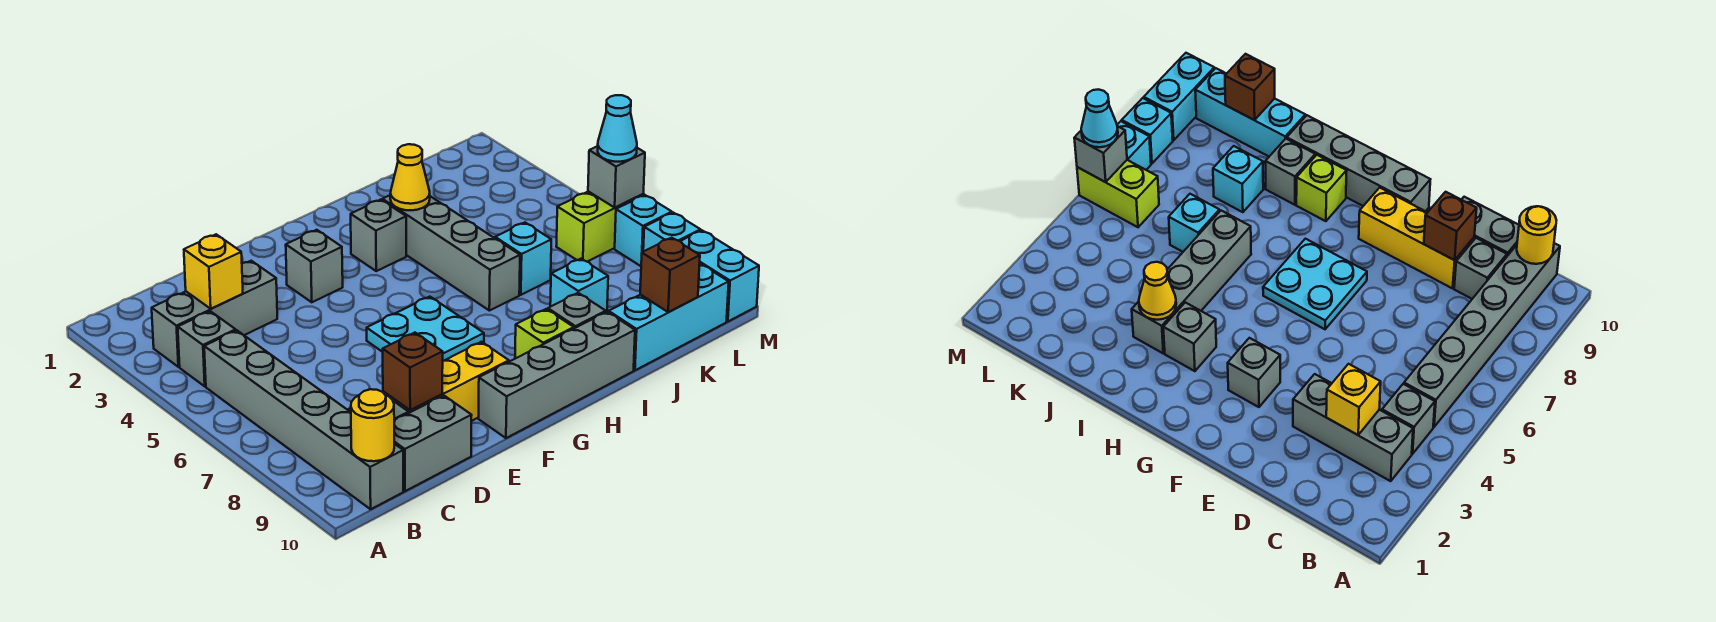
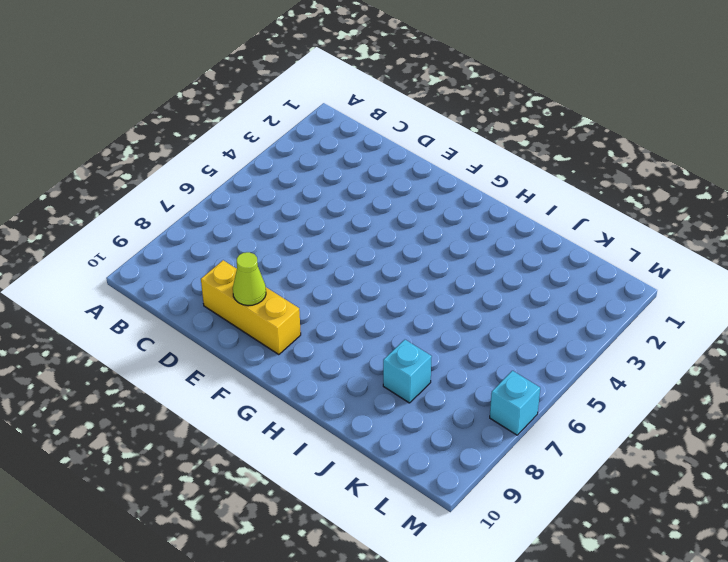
lime cone E9 level 2 -> none
none -> grey brick B3:D3 level 1
none -> grey brick B4 level 1
none -> grey brick B5:B10 level 1

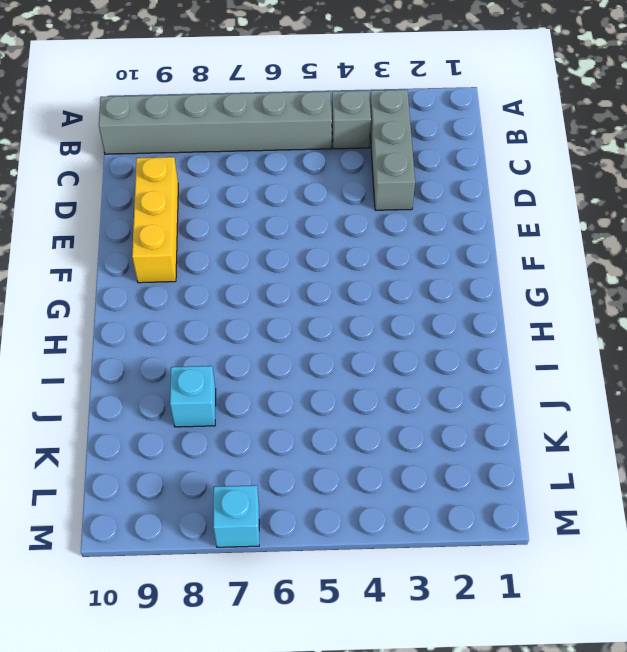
none -> grey brick C9 level 1
none -> grey brick C10:D10 level 1
none -> grey brick F3 level 1

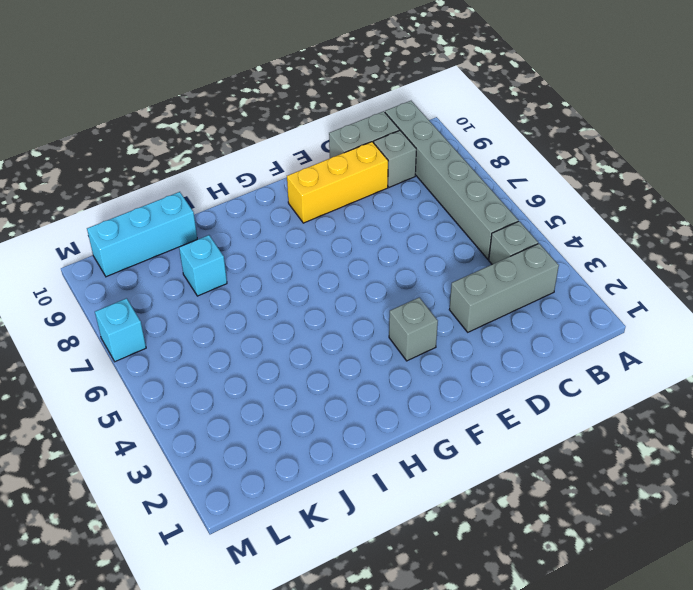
none -> cyan plate F6:G7 level 1
none -> grey brick F10:I10 level 1
none -> grey brick H3 level 1

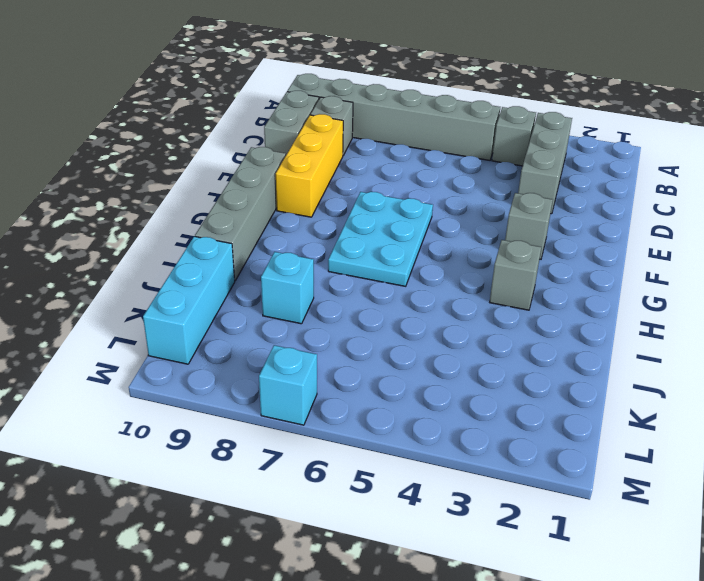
cyan plate F6:H7 level 1 -> cyan plate F6:G7 level 1
none -> lime brick H9 level 1
none -> grey brick I3:I6 level 1
none -> grey brick I9 level 1

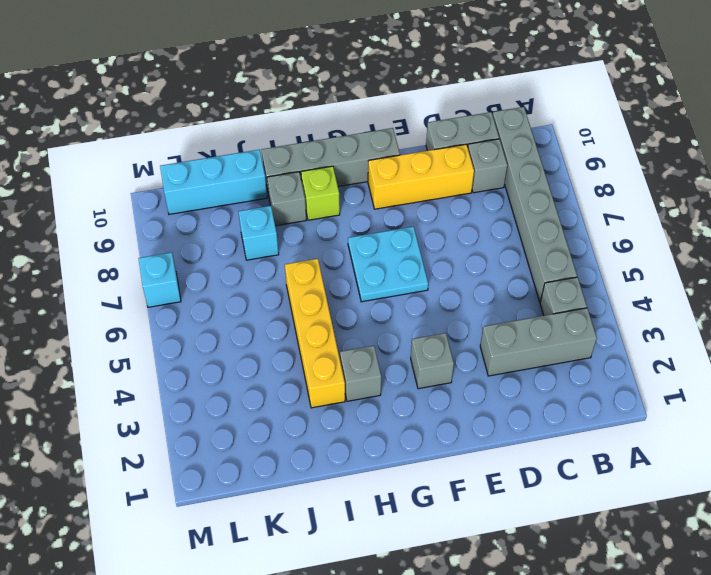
yellow brick I3:I6 level 1 -> grey brick I3:I6 level 1
none -> cyan brick J6 level 1
none -> lime brick L6:M6 level 1
none -> cyan brick M8 level 1

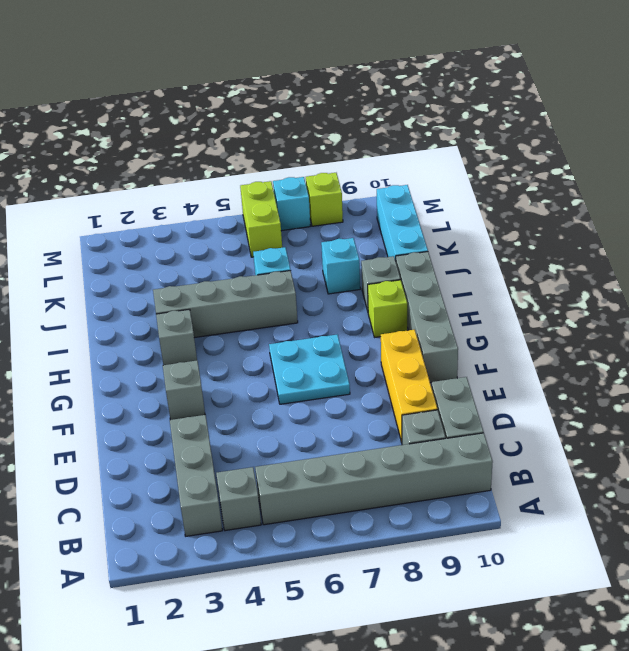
lime brick M8 level 1 -> cyan brick M8 level 1
none -> cyan brick M9:M10 level 1
none -> yellow round brick B10 level 2
none -> yellow brick C3 level 2

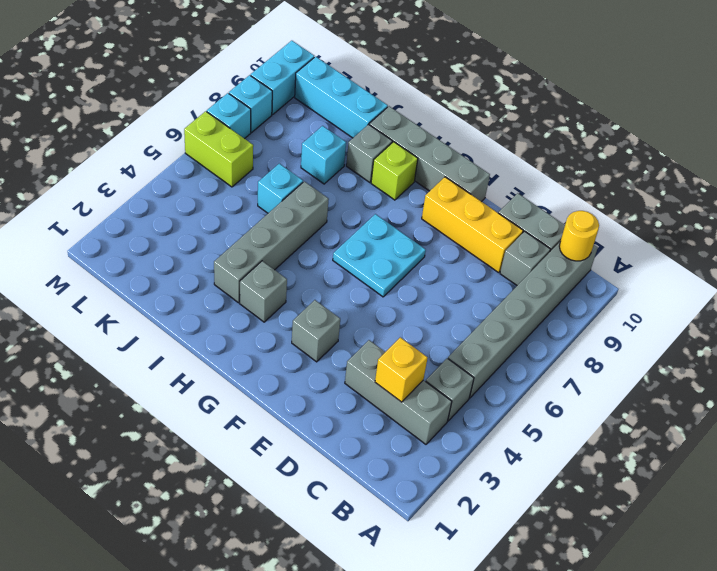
none -> brown brick D9 level 2
none -> yellow cone I3 level 2
none -> brown brick K10 level 2

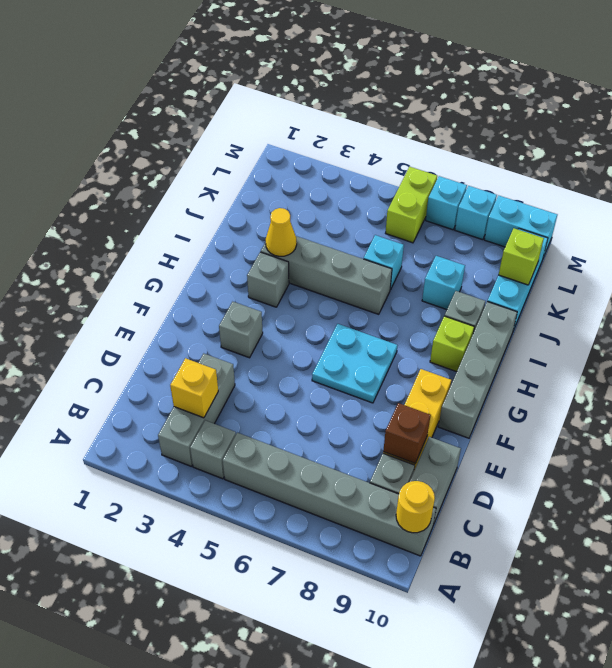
lime brick K10 level 2 -> brown brick K10 level 2
none -> grey brick M6 level 2
none -> cyan cone M6 level 3

